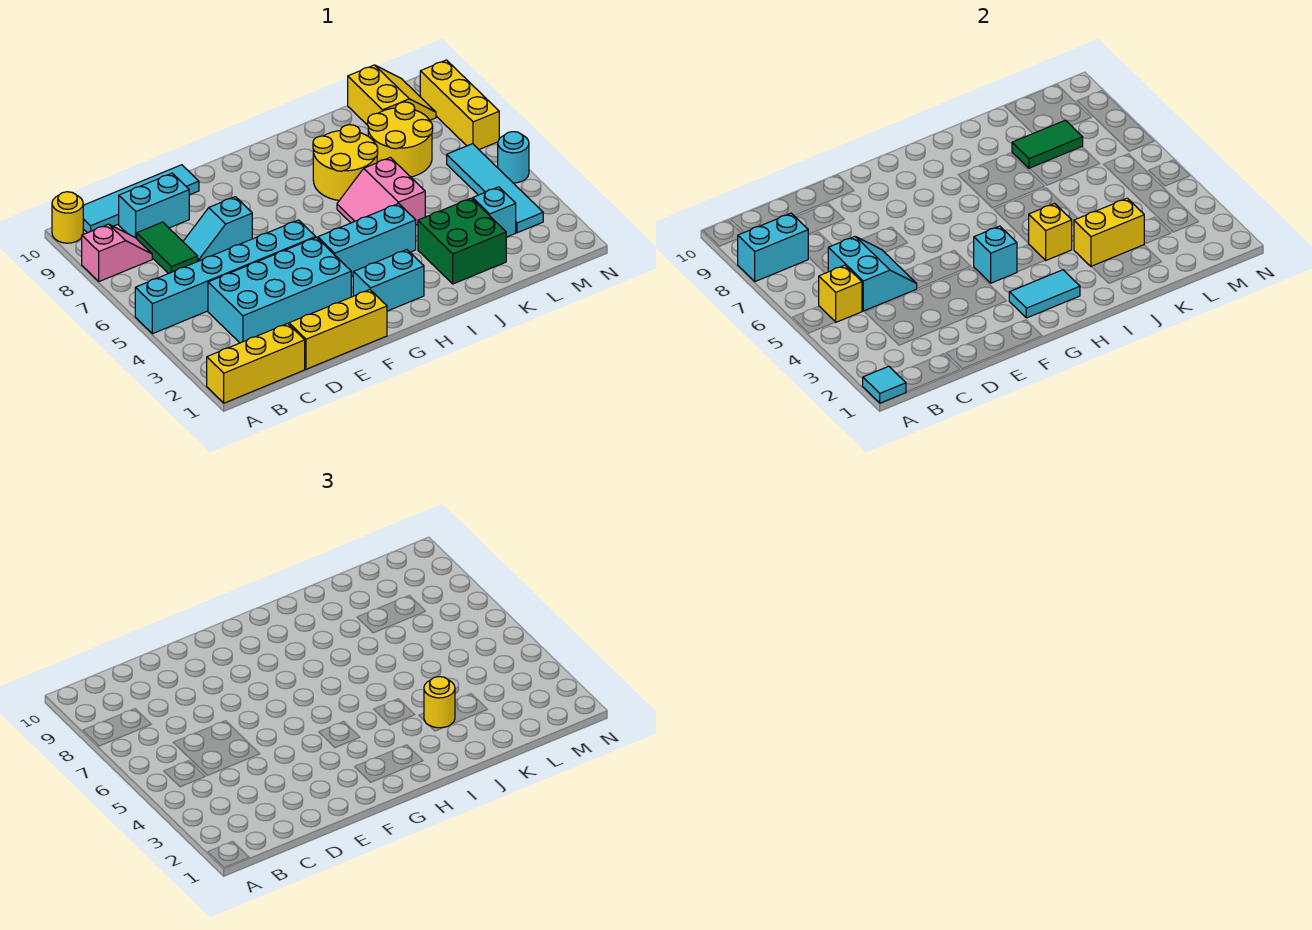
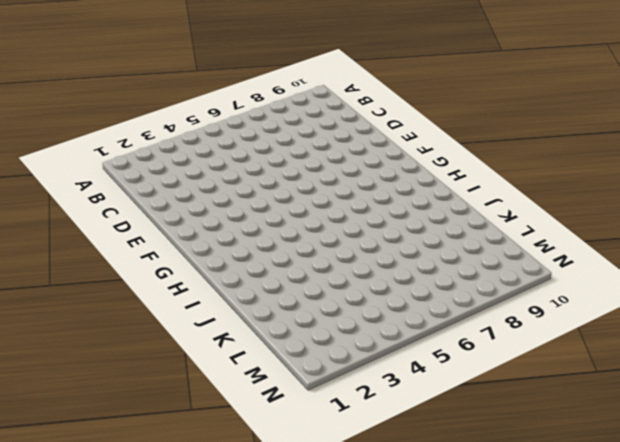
none -> yellow brick A1:C1 level 1
none -> cyan brick A5:F5 level 1
none -> pink slope A8:B8 level 1 top A
none -> yellow round brick A10 level 1

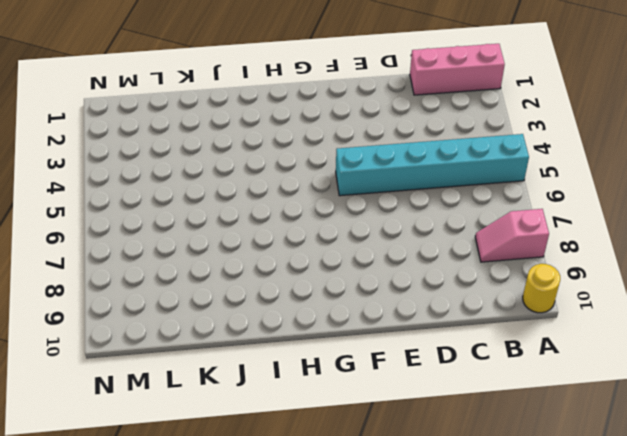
pink brick A1:C1 level 1 -> yellow brick A1:C1 level 1
none -> cyan tile B10:E10 level 1
none -> cyan brick C3:F4 level 1
none -> green tile C7:C8 level 1
none -> cyan brick C9:D9 level 1

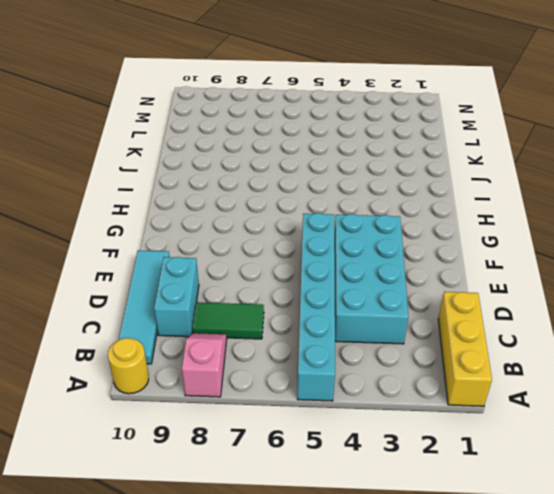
none -> yellow brick D1:F1 level 1
none -> cyan slope D7:E7 level 1 top E
none -> cyan brick G2:H2 level 1
none -> cyan brick G4:I4 level 1

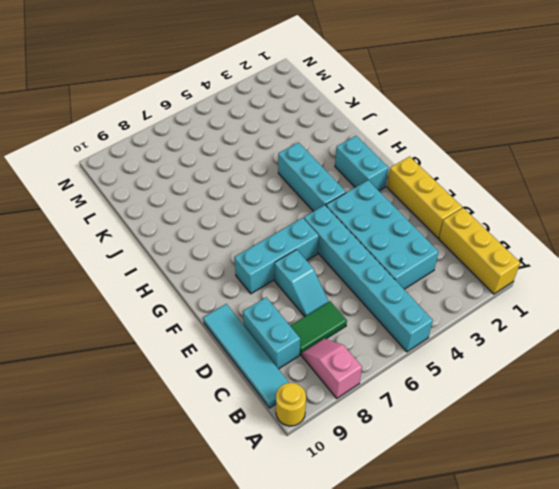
cyan brick F6:F8 level 1 -> none
none -> pink slope I5:J6 level 1 top J
none -> yellow round brick I7:J8 level 1
none -> green brick J2:K3 level 1
none -> yellow round brick K7:L8 level 1

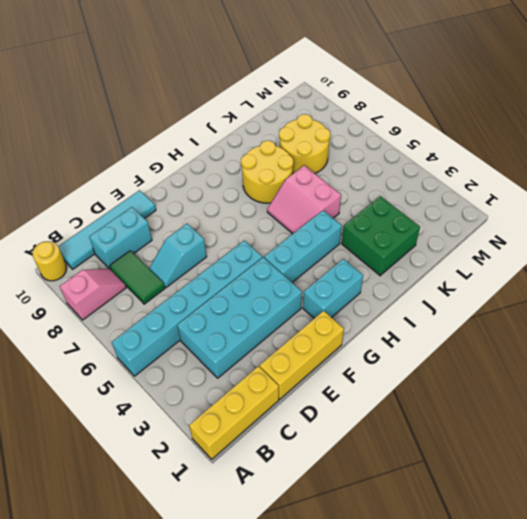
none -> cyan brick L3 level 1
none -> yellow slope L9:M10 level 1 top L
none -> cyan tile M3:M6 level 1
none -> cyan round brick N5 level 1

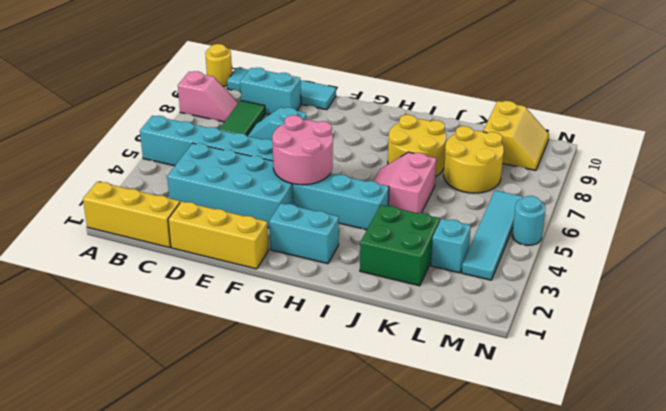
pink round brick F4:G5 level 2 -> cyan brick G4 level 2
none -> yellow brick N7:N9 level 1
none -> cyan tile A1 level 2
none -> cyan brick A8:B8 level 2
none -> yellow brick B5 level 2

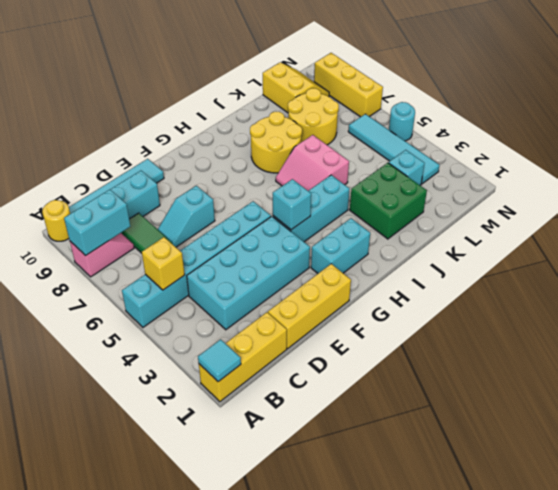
none -> cyan slope C5:D6 level 2 top C
none -> cyan tile G2:H2 level 2
none -> yellow brick I4 level 2
none -> yellow brick J3:K3 level 2

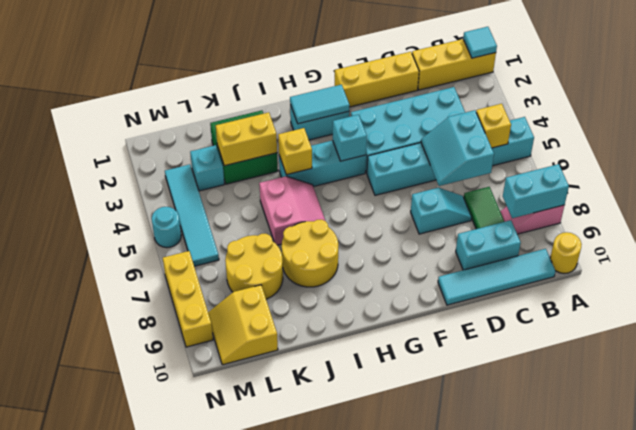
none -> green tile K8:L8 level 2
none -> yellow round brick J3 level 3

